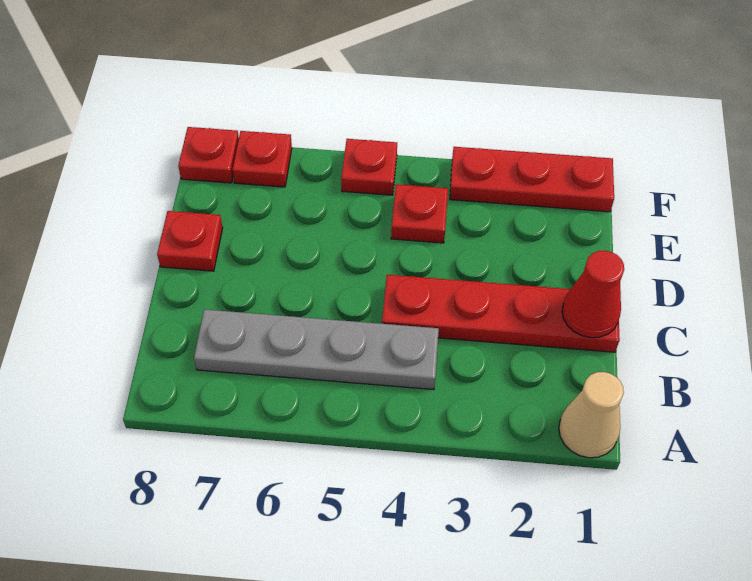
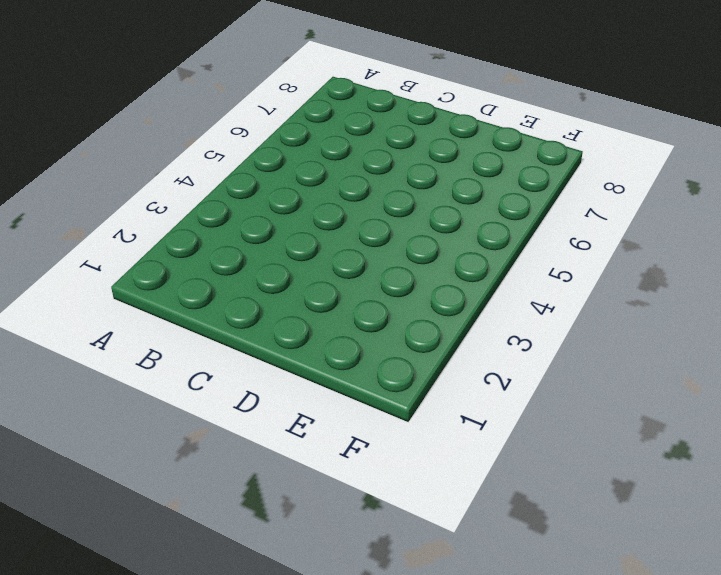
none -> tan cone A1 level 1
none -> grey plate B4:B7 level 1

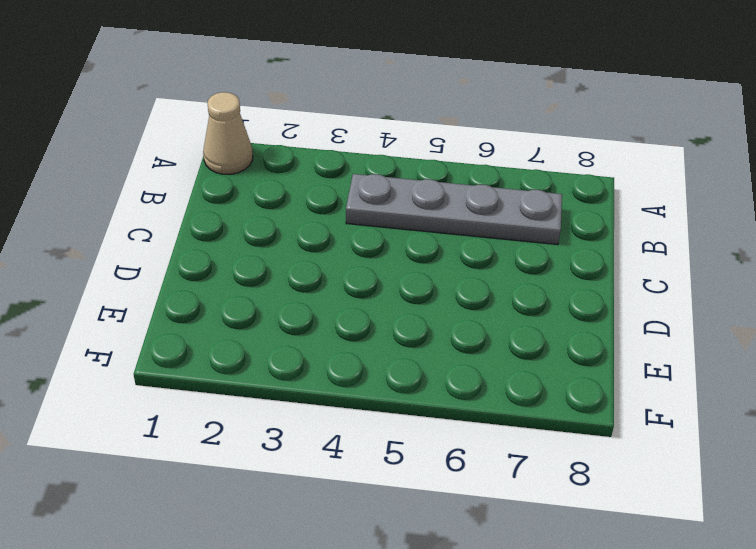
none -> red plate C1:C4 level 1
none -> red plate D8 level 1

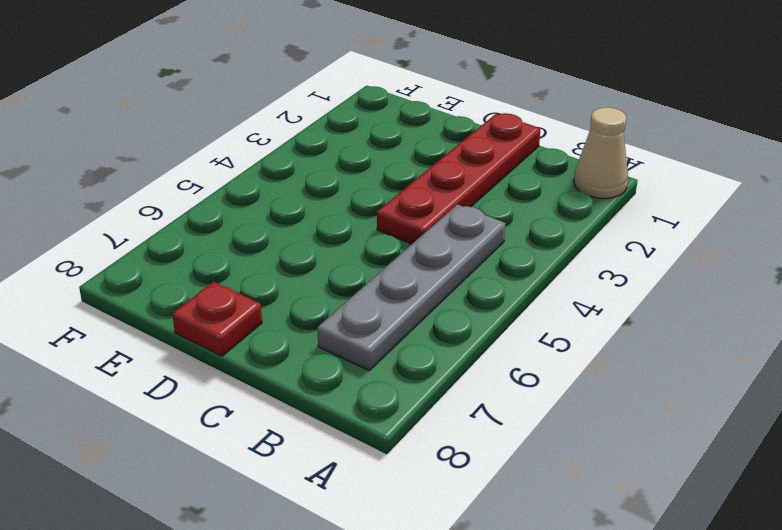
none -> red plate E4 level 1
none -> red plate F1:F3 level 1

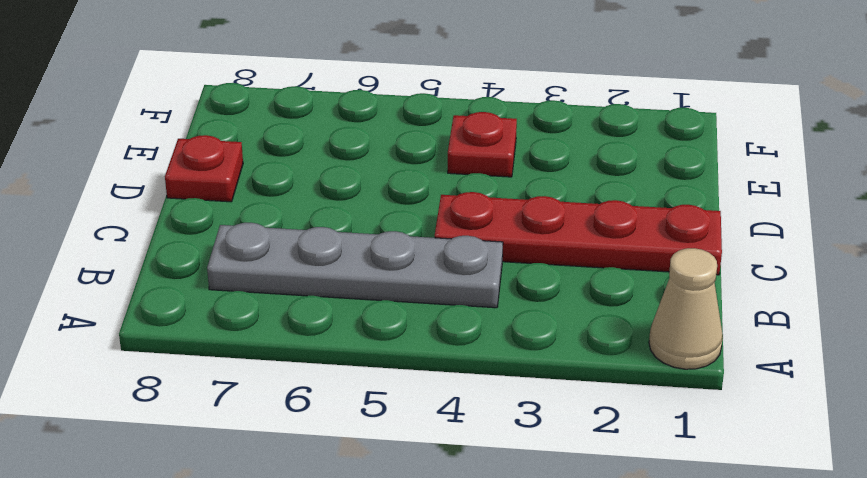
none -> red plate F1:F3 level 1
none -> red plate F5 level 1

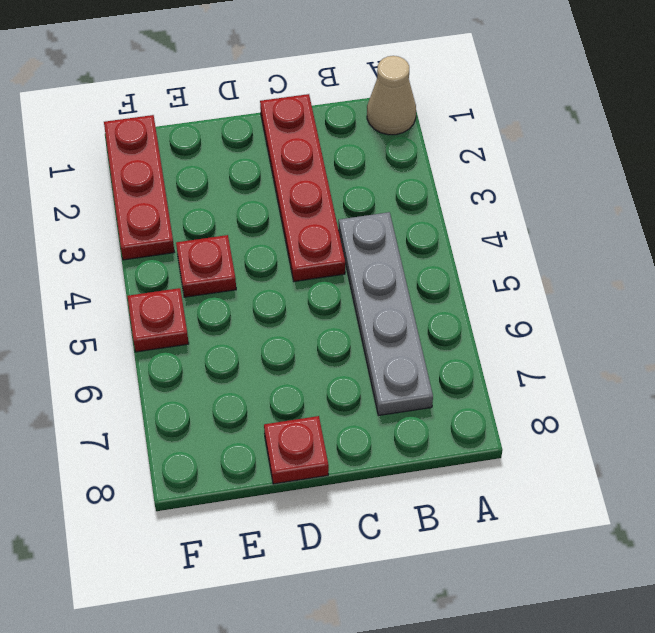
none -> red plate F7 level 1
none -> red plate F8 level 1

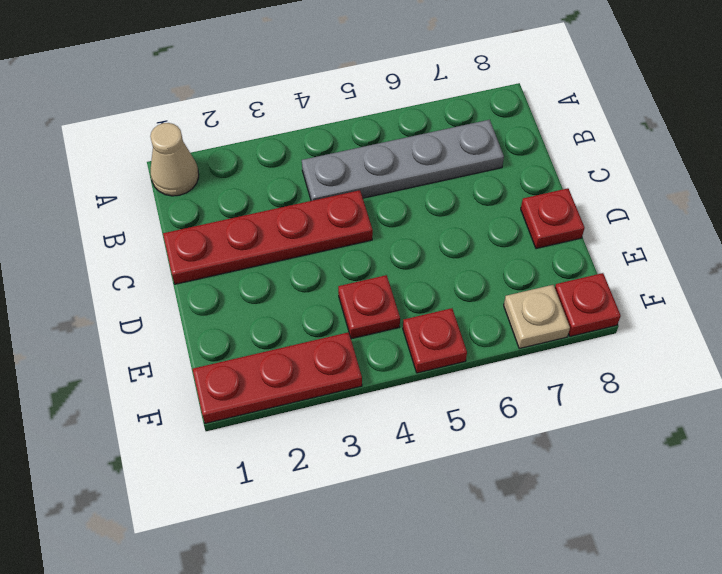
tan plate F7 level 1 -> red plate F7 level 1
none -> red cone C1 level 2

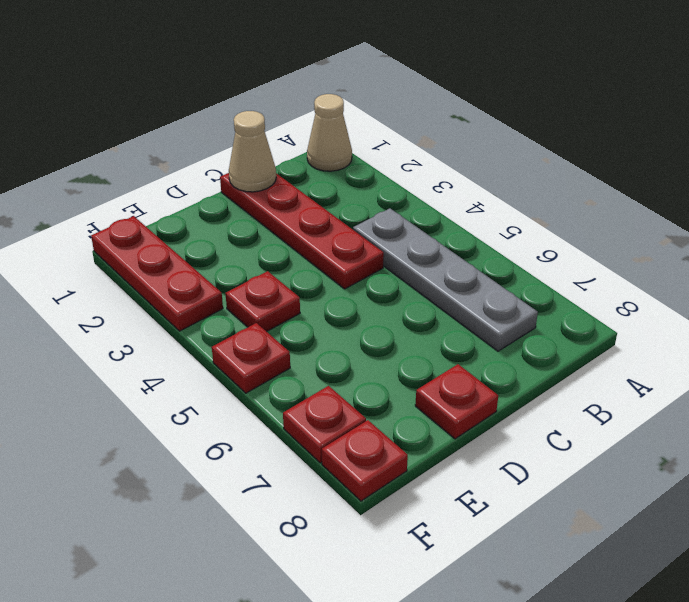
tan cone C1 level 2 -> red cone C1 level 2

